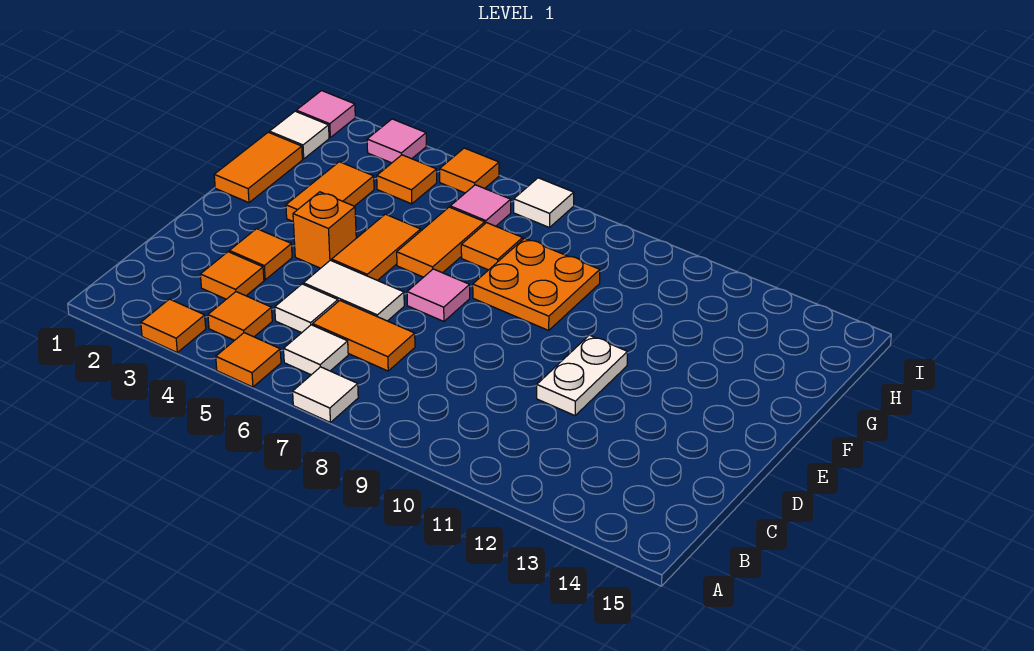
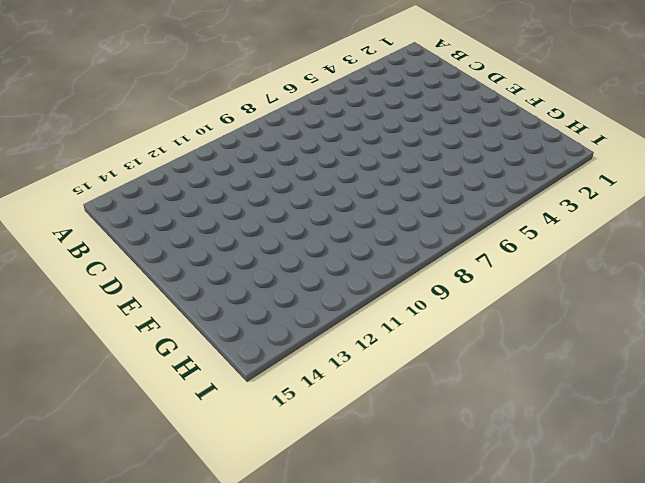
none -> orange tile A3 level 1
none -> orange tile A5 level 1
none -> white tile A7 level 1

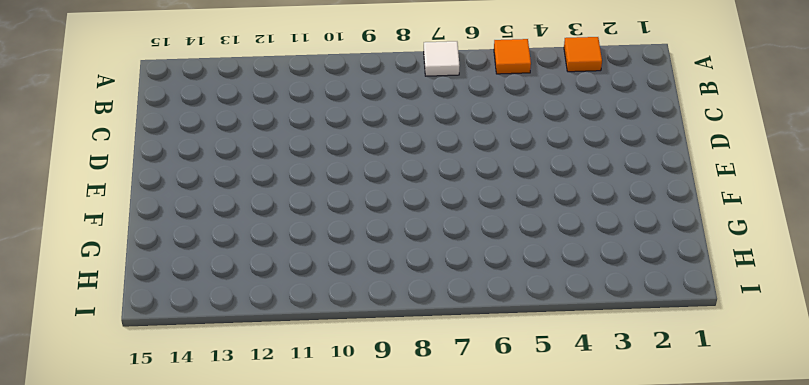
none -> orange tile B4 level 1
none -> white tile B6 level 1
none -> orange tile C3 level 1

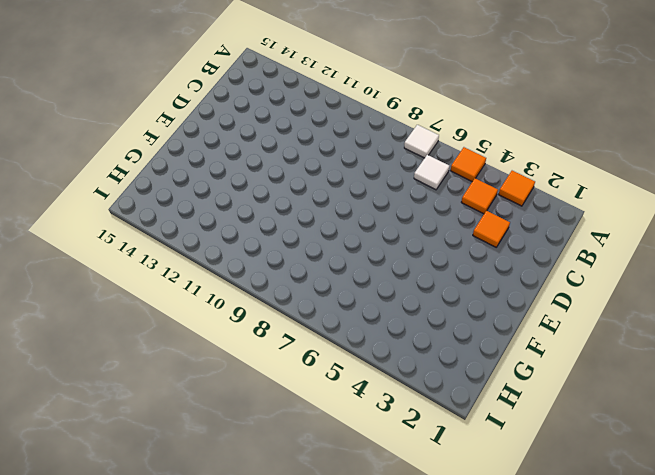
none -> white tile C5 level 1
none -> orange tile C6:C7 level 1
none -> orange tile D3 level 1

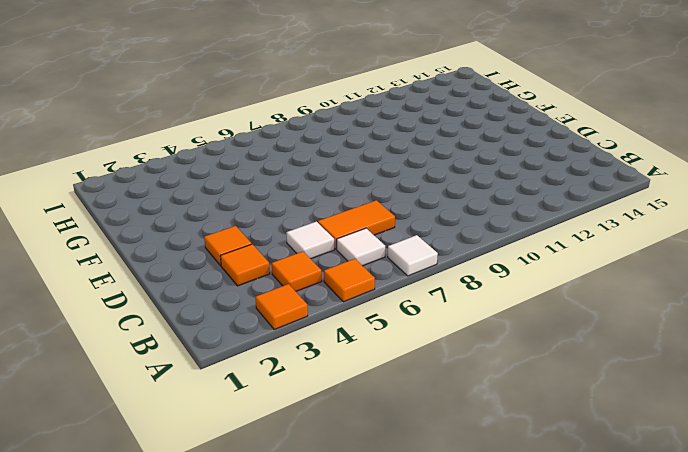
none -> white tile D5:D6 level 1
none -> white plate D11:E11 level 1
none -> orange brick E4 level 1

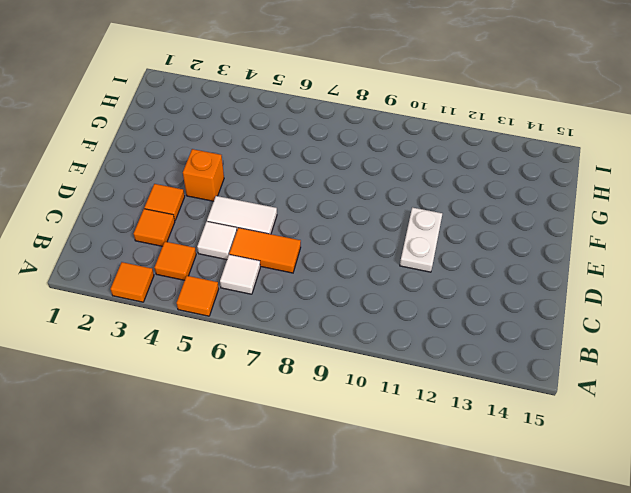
none -> white tile A7 level 1
none -> orange tile E5:F5 level 1
none -> pink tile E7 level 1

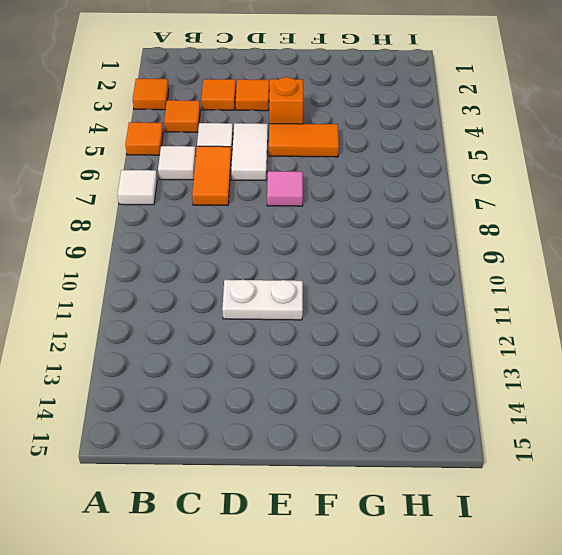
none -> orange tile F1:G1 level 1
none -> orange tile F3:G3 level 1
none -> orange tile F6:G6 level 1

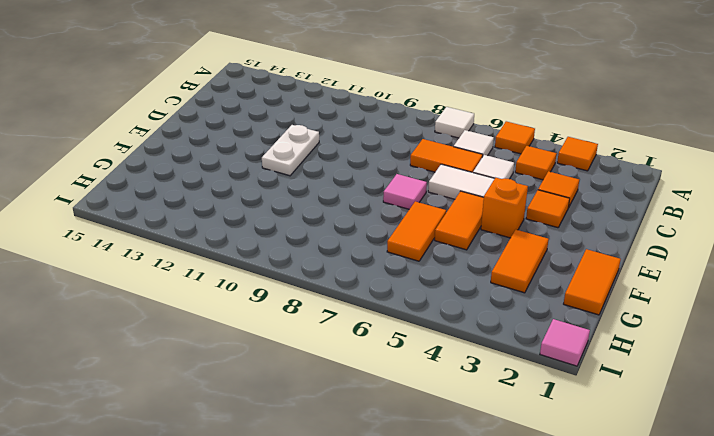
none -> orange plate F8:G9 level 1
none -> orange tile G7 level 1
none -> white tile H1 level 1

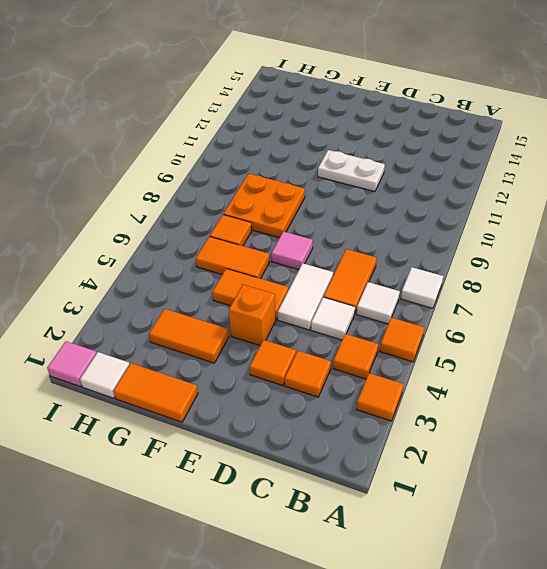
none -> orange tile H4 level 1
none -> pink tile H6 level 1
none -> pink tile I3 level 1

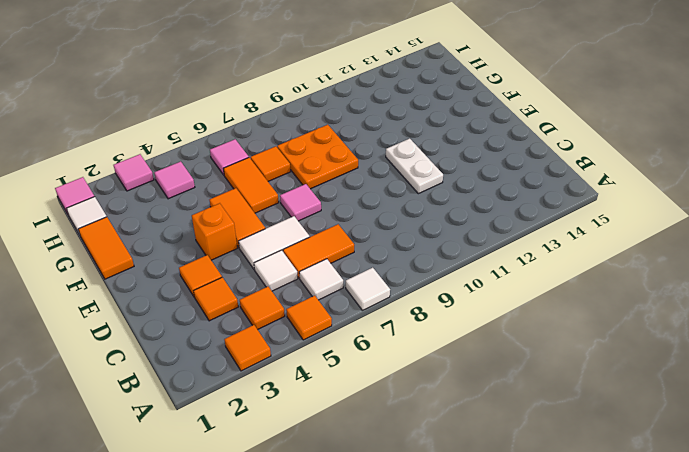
pink tile H4 level 1 -> orange tile H4 level 1
none -> orange tile F3:G3 level 1
none -> orange tile I5 level 1
none -> white tile I7 level 1

